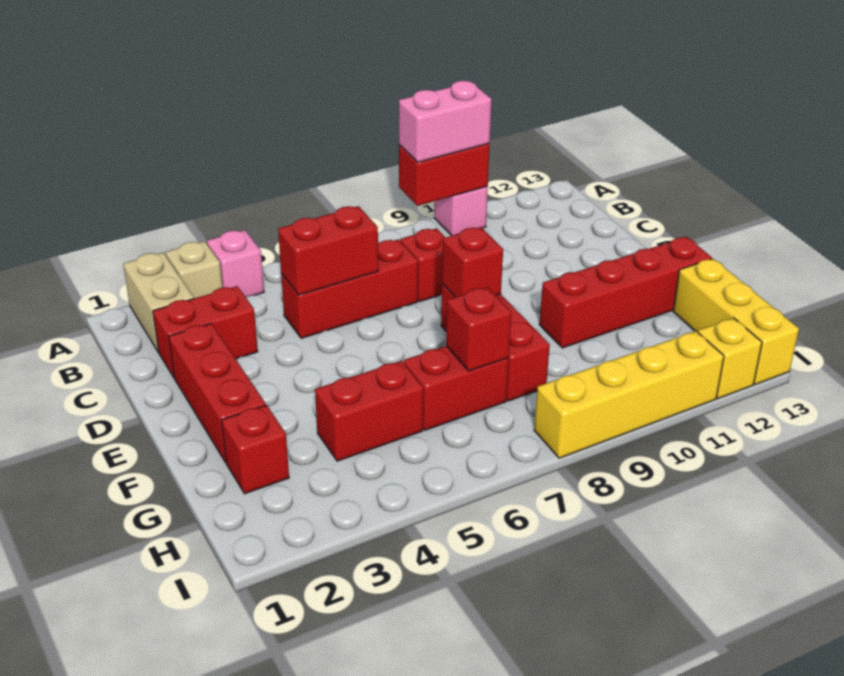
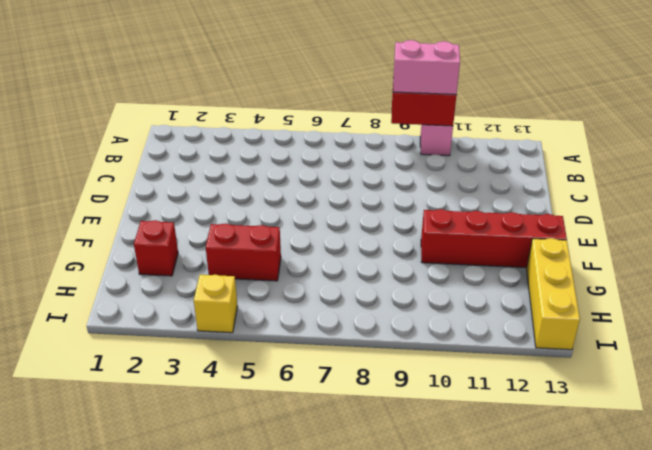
yellow brick I4 level 1 -> yellow brick I12 level 1
none -> tan brick A2:B2 level 1
none -> tan brick A3 level 1
none -> pink brick A4 level 1

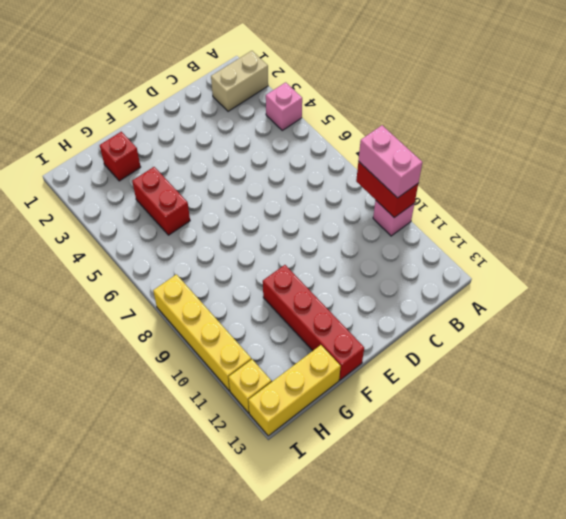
none -> tan brick A3 level 1
none -> red brick C2:C3 level 1
none -> red brick C5:C7 level 1

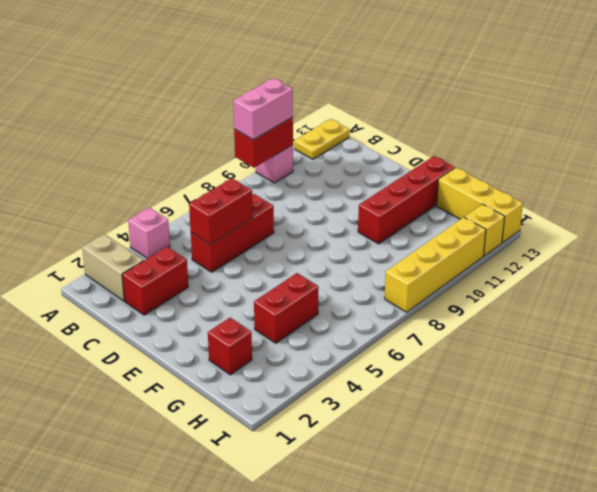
yellow plate A12:A13 level 1 -> none
none -> tan brick A3 level 1
none -> red brick C8 level 1
none -> red brick D2:F2 level 1

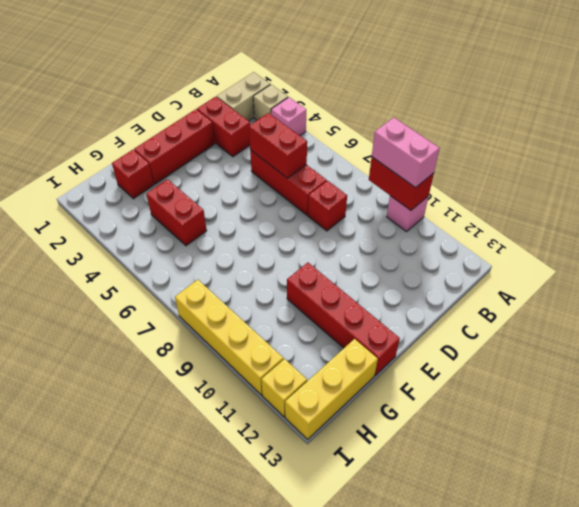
none -> red brick E8:G8 level 1
none -> red brick G6:G7 level 1
none -> red brick E8 level 2

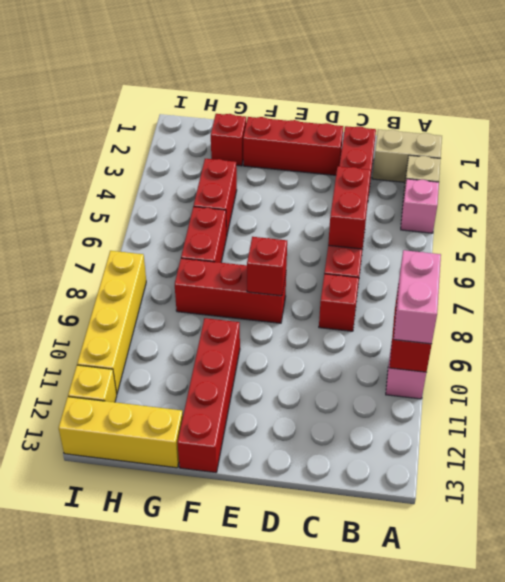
none -> red brick G7 level 2

